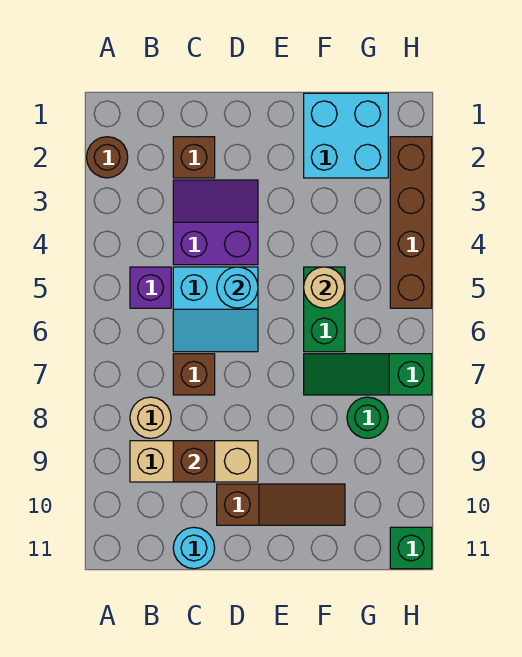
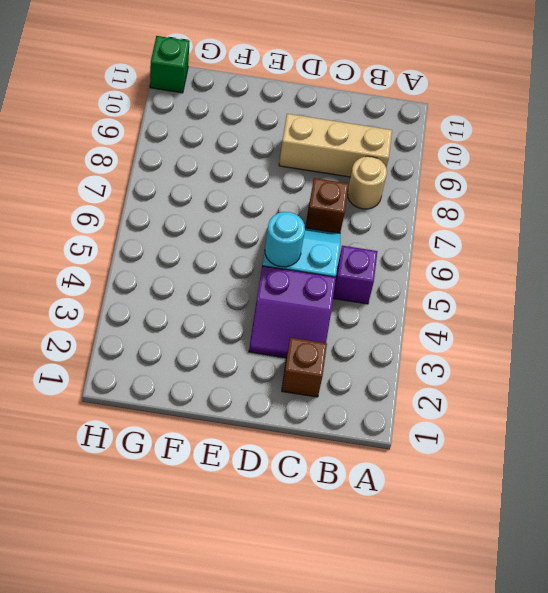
none -> brown round brick A2 level 1
none -> cyan round brick C11 level 1
none -> brown slope D10:F10 level 1 top D

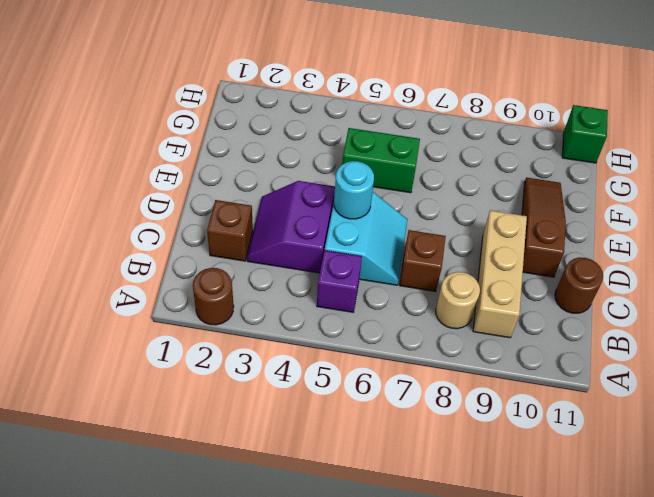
brown round brick C11 level 1 -> cyan round brick C11 level 1
none -> cyan brick F1:G2 level 1
none -> green slope F7:H7 level 1 top H
none -> green round brick G8 level 1

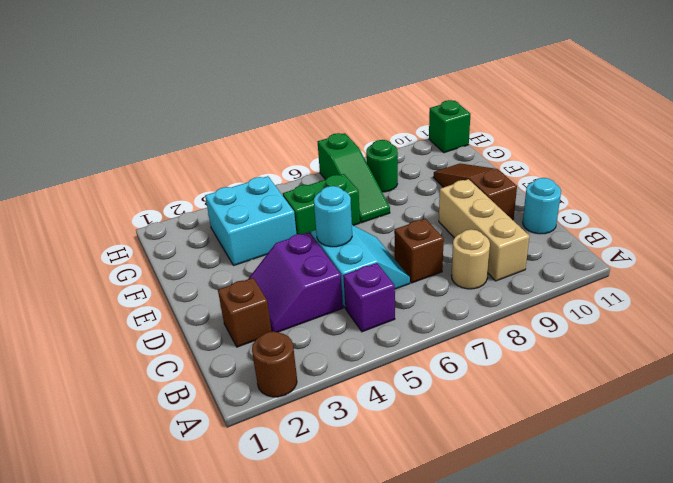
cyan brick F3:G4 level 1 -> cyan brick F1:G2 level 1
none -> brown brick H2:H5 level 1
none -> brown brick C9 level 2
none -> tan round brick F5 level 2

